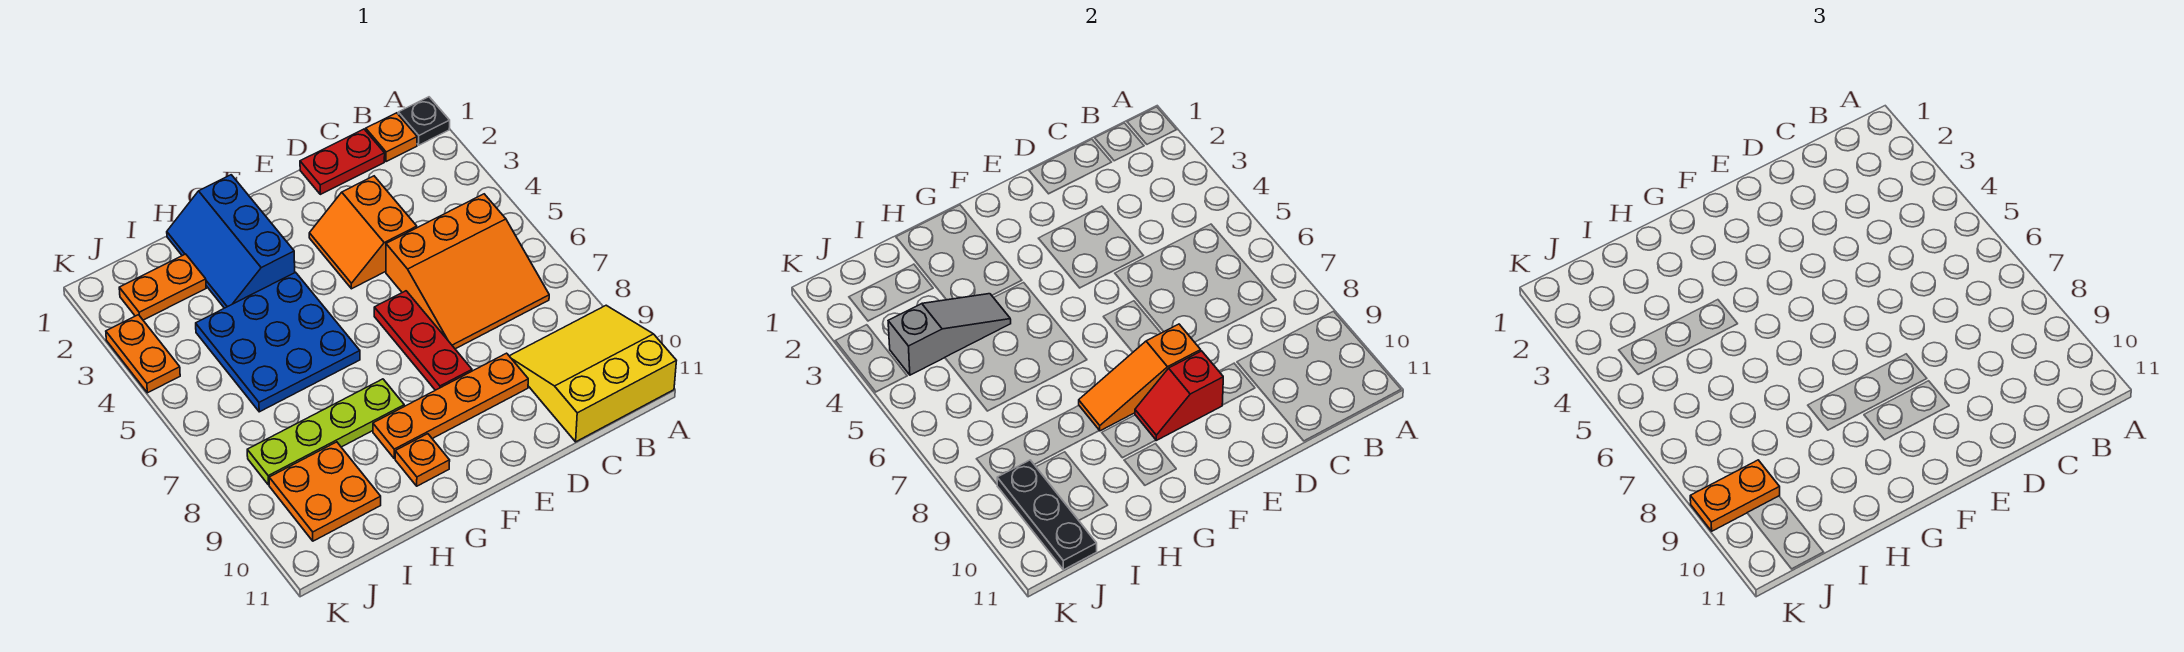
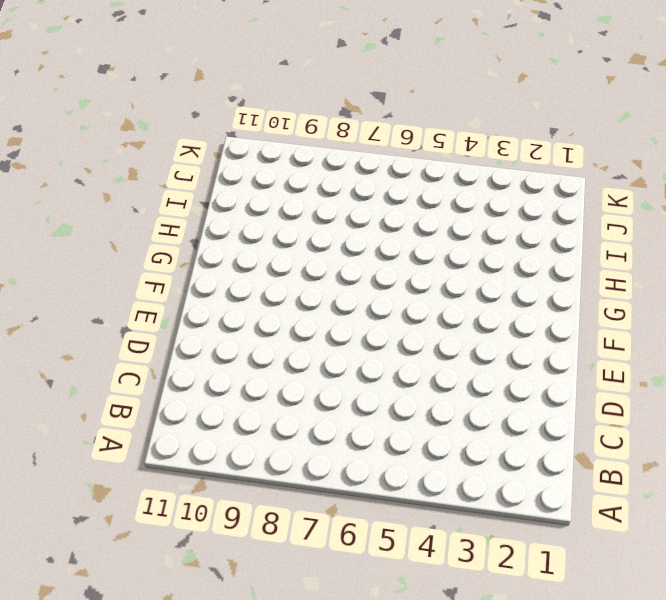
none -> black plate A1 level 1
none -> yellow slope A9:C11 level 1 top 11
none -> orange plate B1 level 1

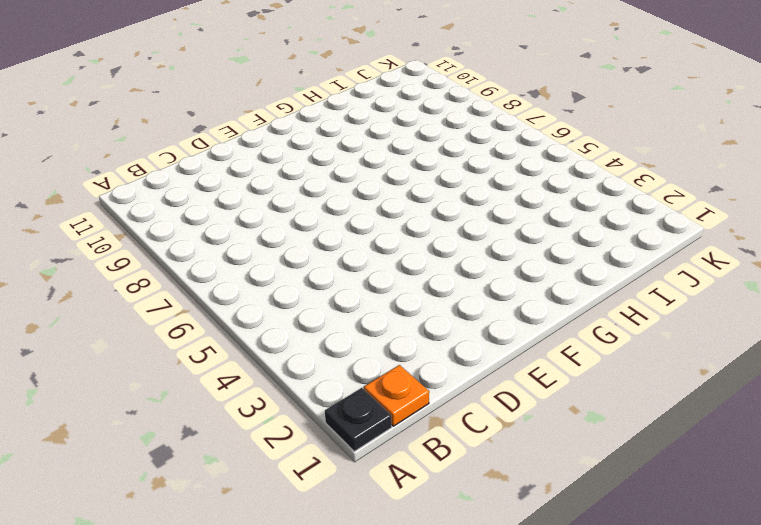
none -> yellow slope A9:C11 level 1 top 11
none -> orange slope B5:D7 level 1 top 5
none -> red plate C1:D1 level 1

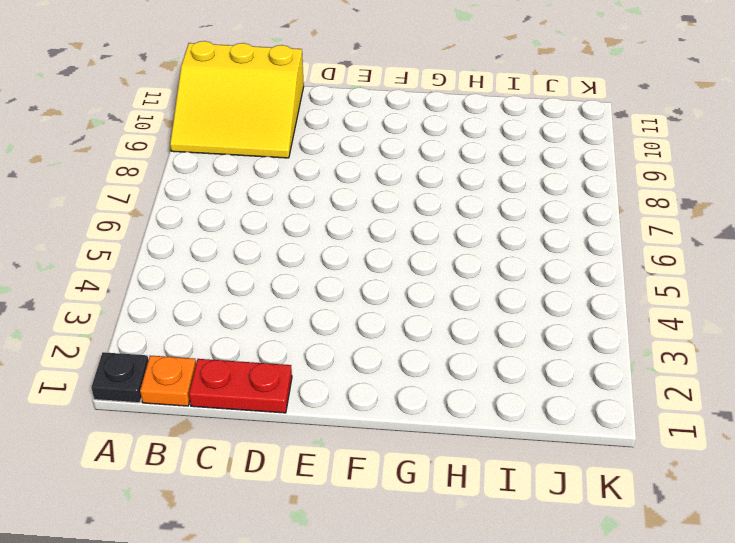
none -> orange slope B5:D7 level 1 top 5
none -> orange slope D3:E4 level 1 top D
none -> orange plate D9:G9 level 1

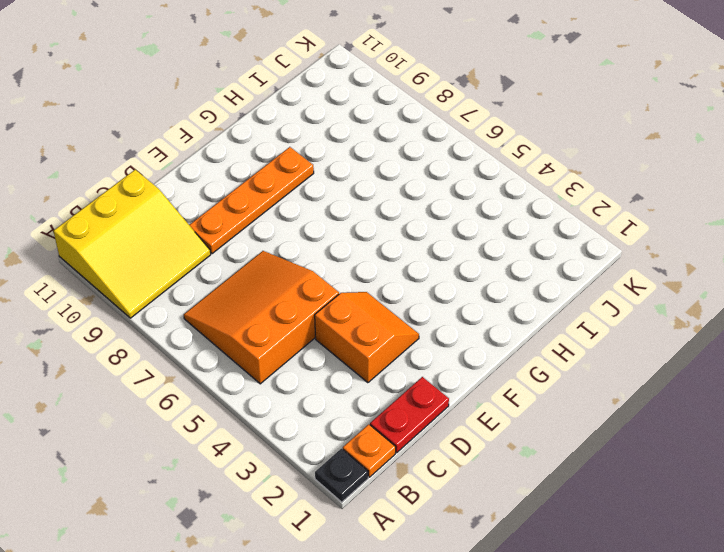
none -> red plate E6:E8 level 1
none -> blue slope G1:H3 level 1 top G
none -> blue plate G4:I6 level 1

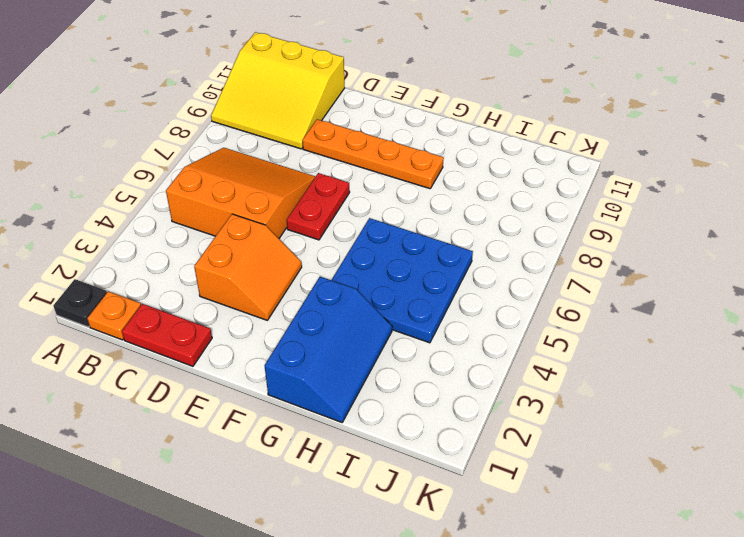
red plate E6:E7 level 1 -> red plate E6:E8 level 1
none -> lime plate G8:J8 level 1
none -> orange plate G10 level 1
none -> orange plate I2:J2 level 1

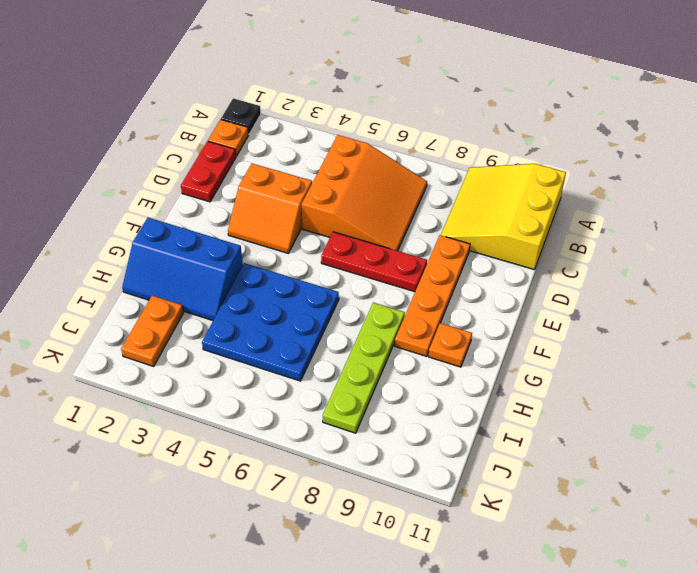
none -> orange plate I9:J10 level 1
none -> orange plate K3:K4 level 1
none -> orange slope E8:G8 level 2 top E

